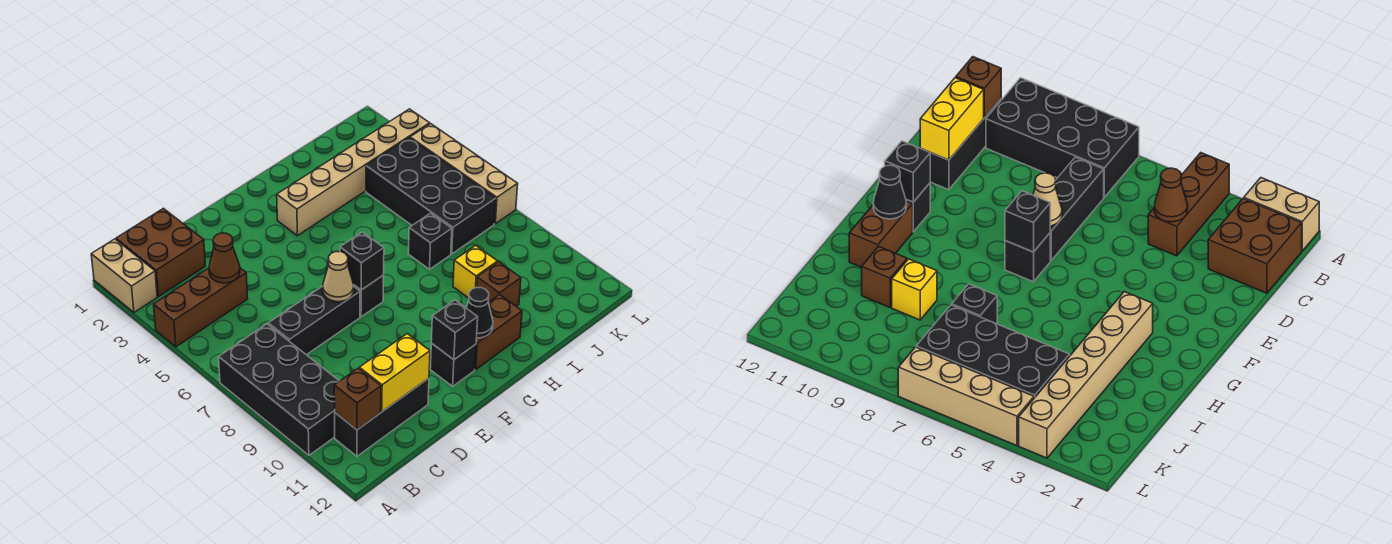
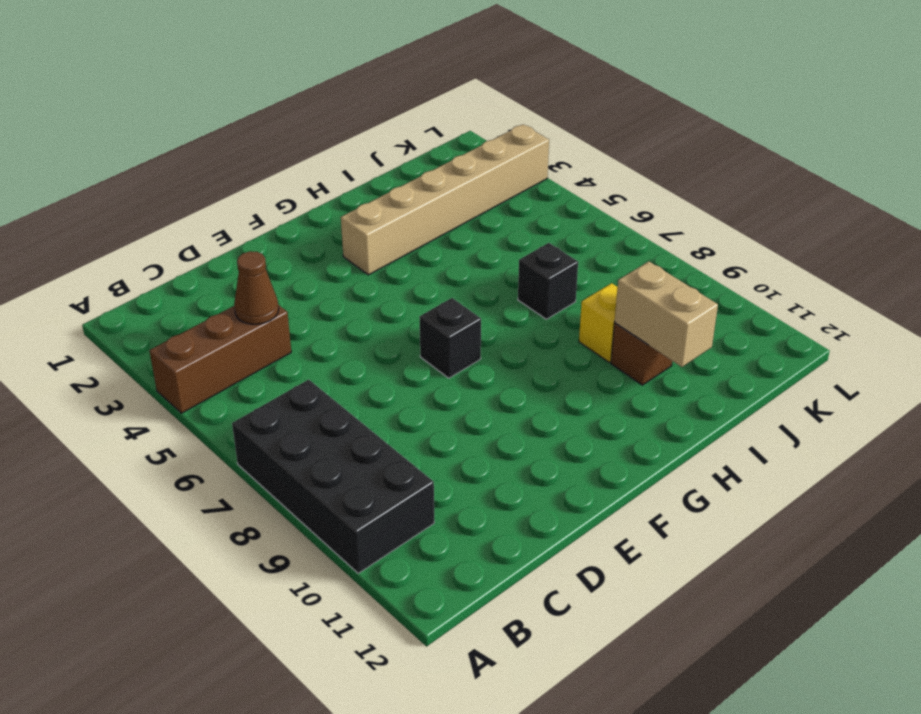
tan brick I10:I11 level 2 -> tan brick A1:A2 level 1
none -> brown brick B1:C2 level 1
none -> black brick B11:D11 level 1
none -> black brick C7:E7 level 1

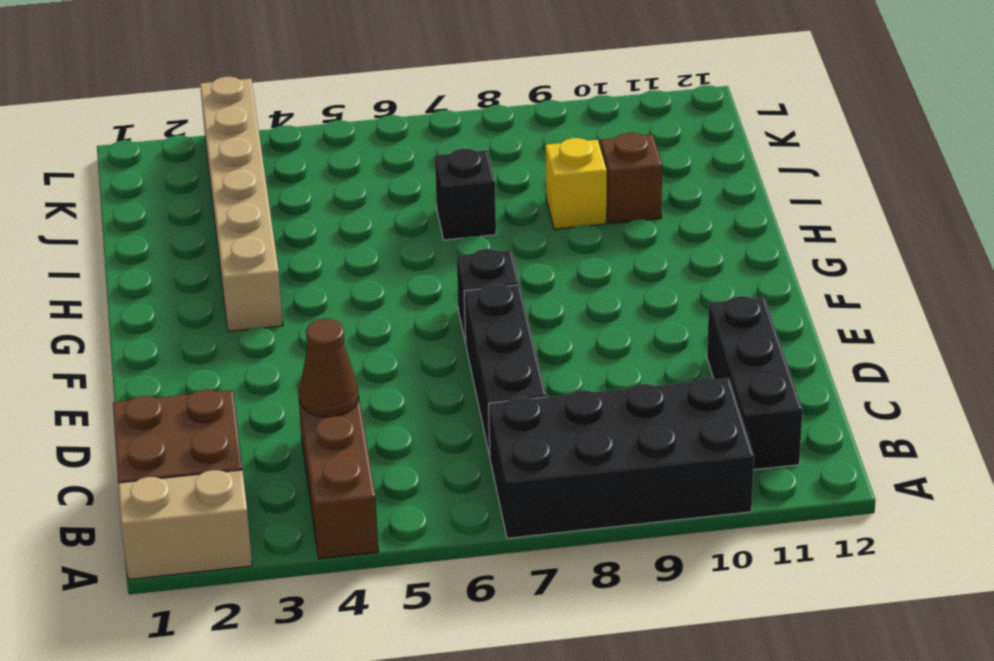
none -> black brick F11 level 1
none -> brown brick G11:H11 level 1
none -> black brick J4:K7 level 1

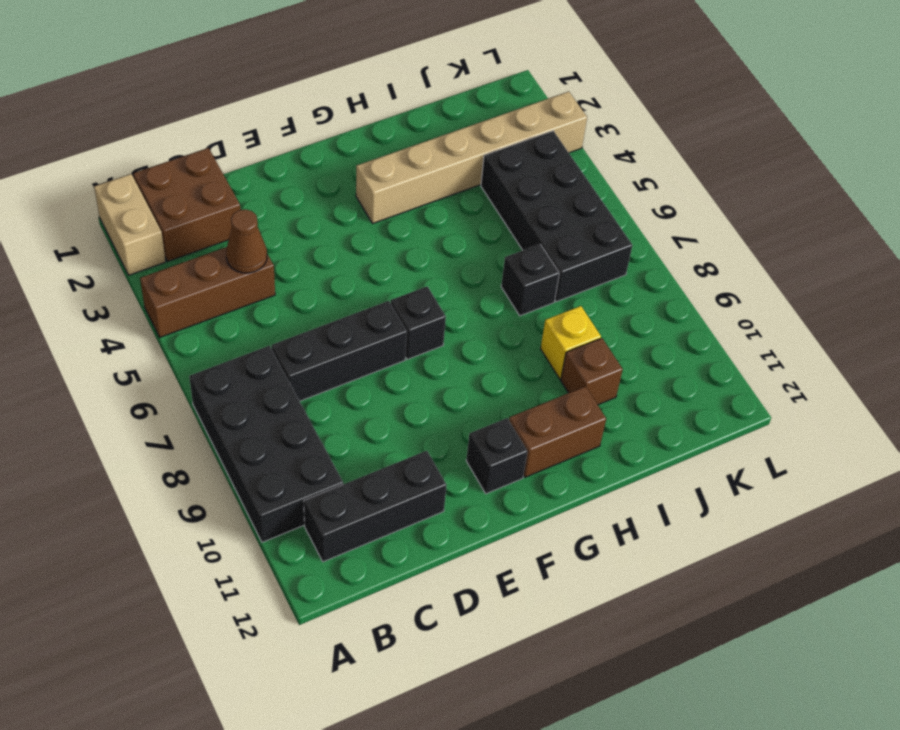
none -> tan brick L4:L7 level 1
none -> brown brick B11 level 2
none -> yellow brick C11:D11 level 2

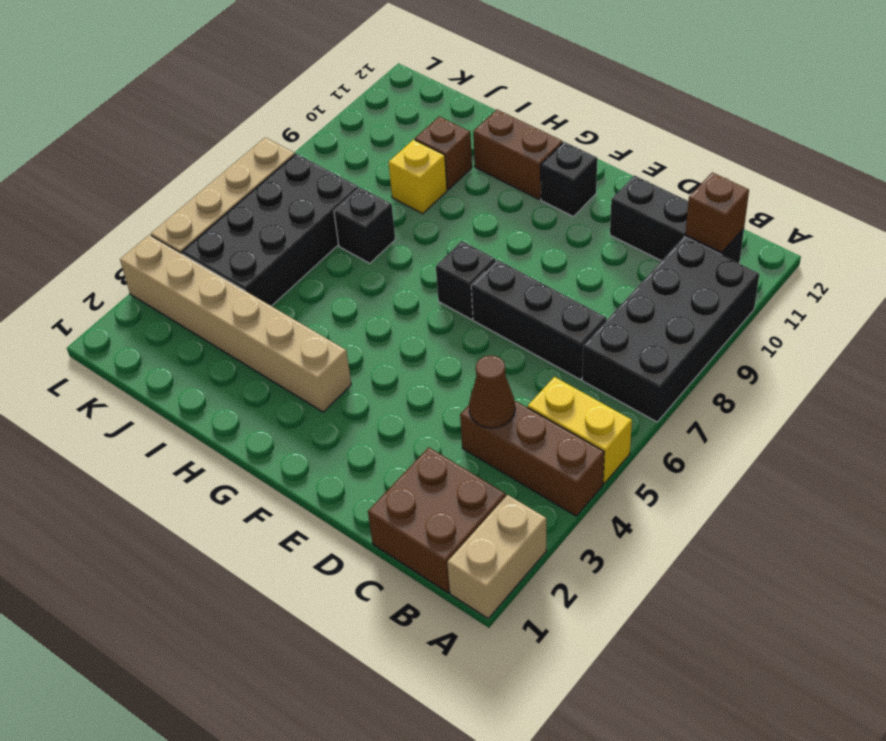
yellow brick A5:B5 level 1 -> yellow brick C11:D11 level 2
none -> tan cone E7 level 2
none -> black brick F7 level 2
none -> black brick F11 level 2

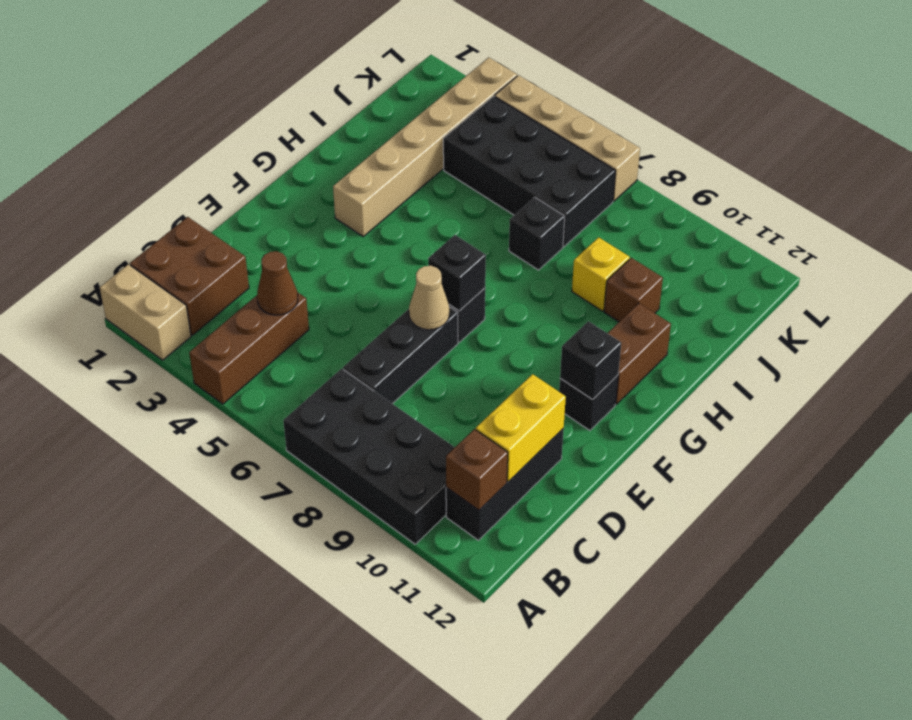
none -> black cone G11 level 2

